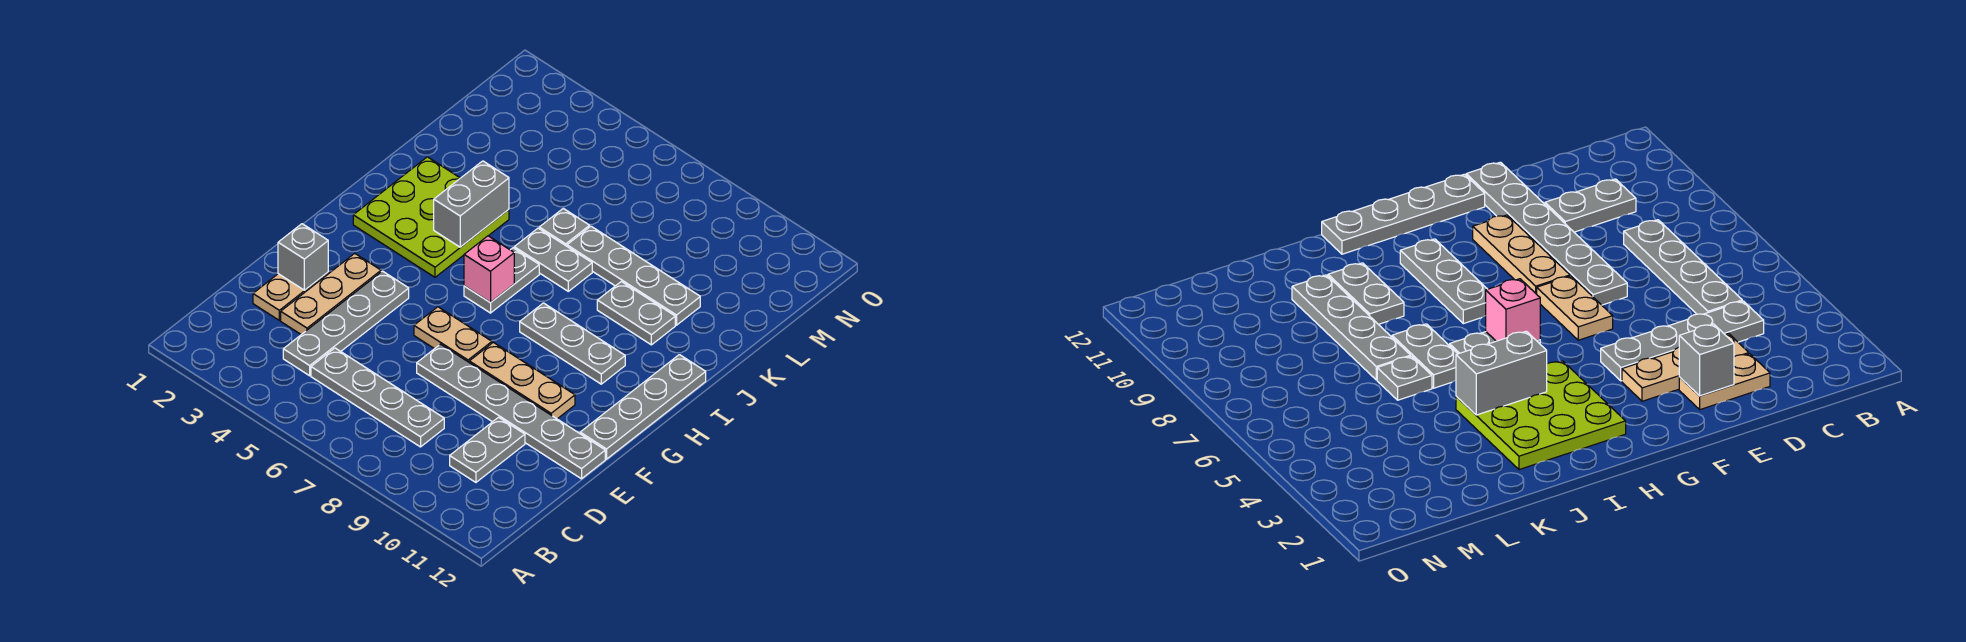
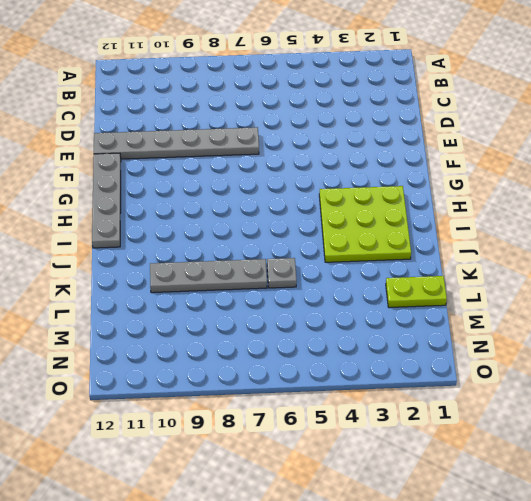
lime plate L1:L2 level 1 -> none
none -> grey plate C4:F4 level 1
none -> grey plate C5:C8 level 1
none -> grey plate C10:D10 level 1

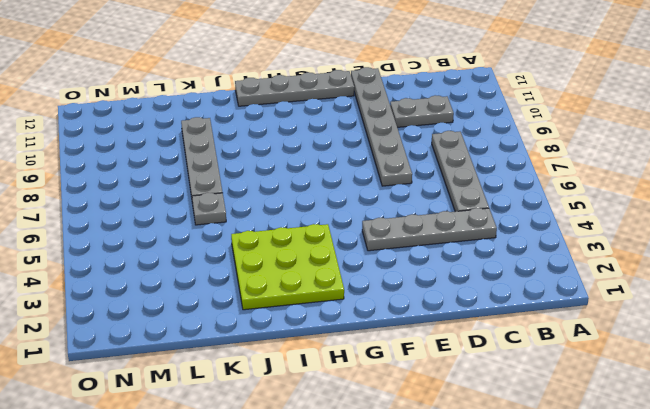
none -> tan plate D2:E2 level 1
none -> tan plate D3:F3 level 1
none -> tan plate F6:F7 level 1

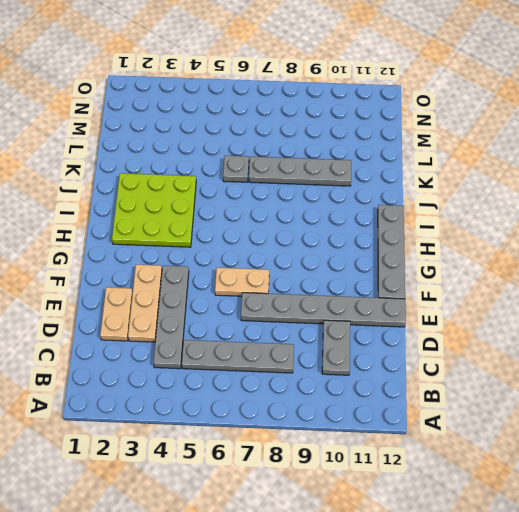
none -> tan plate F8:F10 level 1
none -> grey plate H6:I6 level 1
none -> grey plate H8:H10 level 1

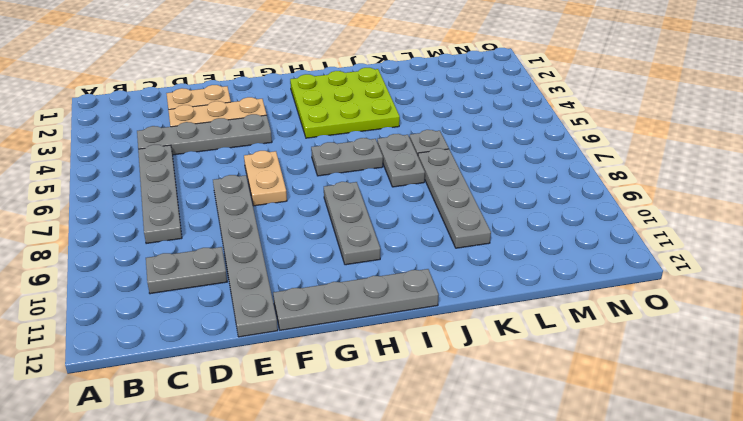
none -> tan plate F8:F10 level 1
none -> grey plate J9:J10 level 1
none -> grey brick E2 level 2

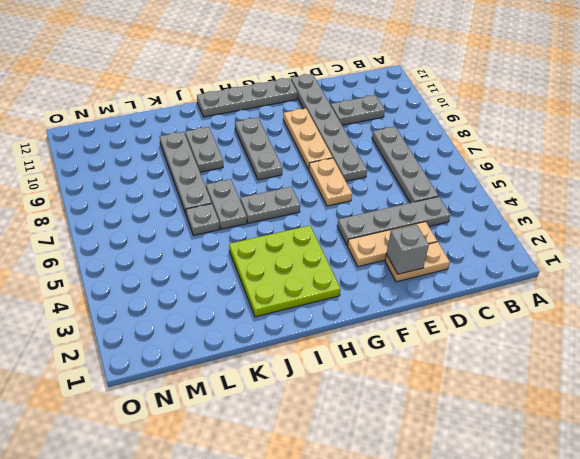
none -> pink brick H6 level 2
none -> grey brick I4:J4 level 2

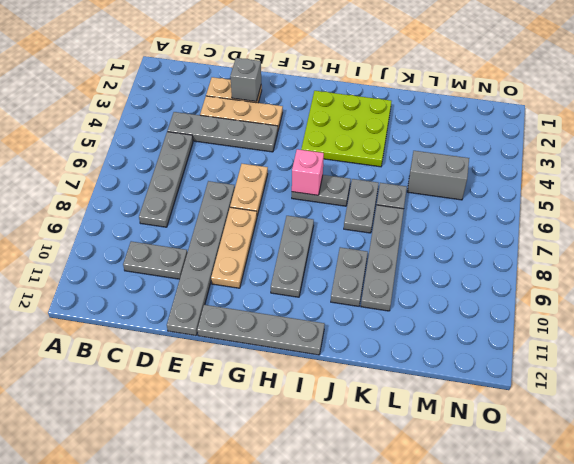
grey brick L5:M5 level 1 -> grey brick I4:J4 level 2

